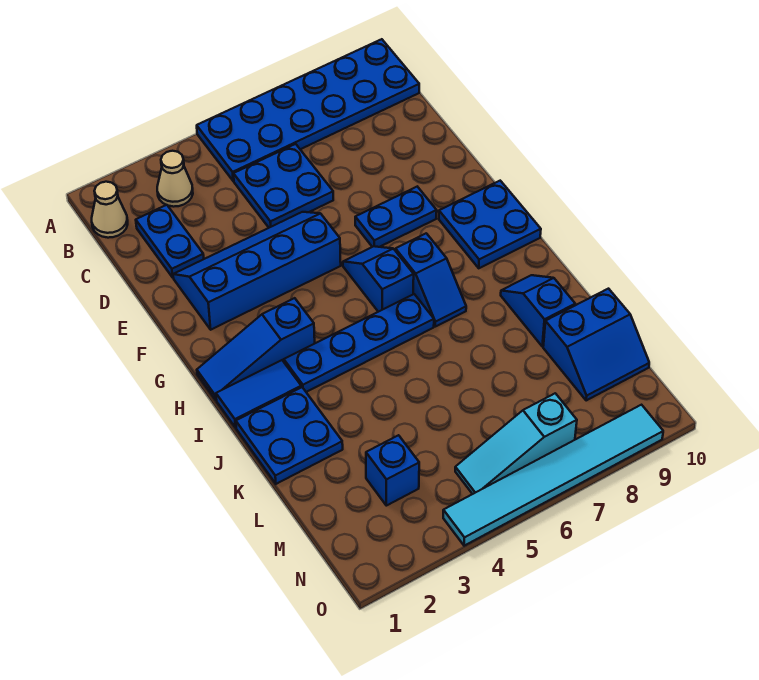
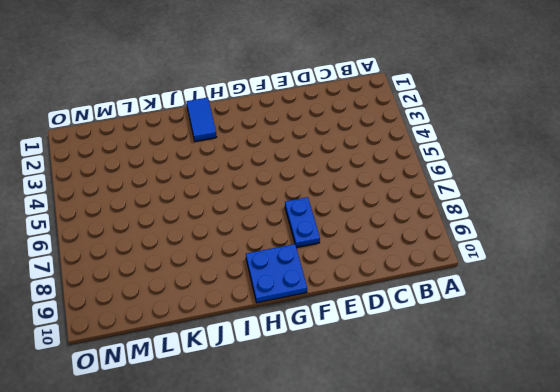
none -> blue plate A5:B10 level 1
none -> tan cone B1 level 1
none -> tan cone B3 level 1

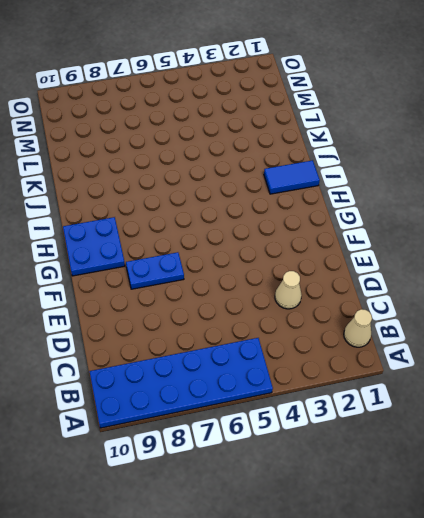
tan cone D3 level 1 -> tan cone B3 level 1
none -> blue plate C2:D2 level 1
none -> blue plate C5:D6 level 1
none -> blue slope E2:F5 level 1 top F

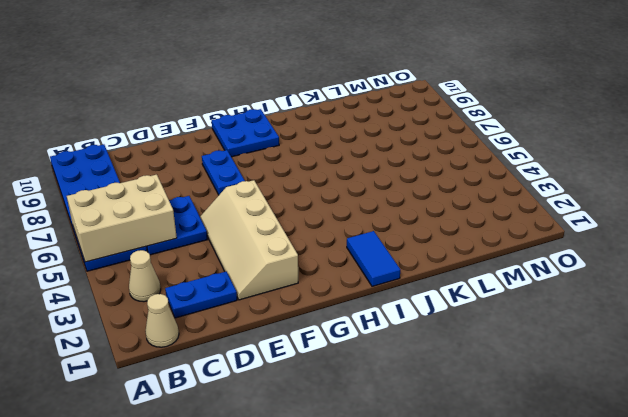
tan brick A5:C6 level 2 -> none
tan slope E2:F5 level 1 top F -> blue slope E2:F5 level 1 top F
none -> blue slope G6:H6 level 1 top H
none -> blue slope H1:H3 level 1 top 3
none -> blue slope H7:I7 level 1 top H

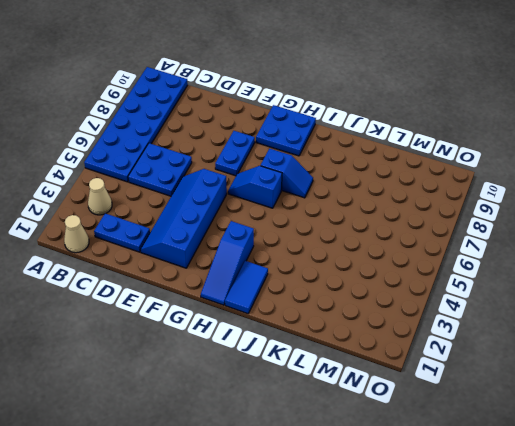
none -> blue plate I3:I6 level 1
none -> blue plate J1:K2 level 1
none -> blue slope J9:K9 level 1 top K

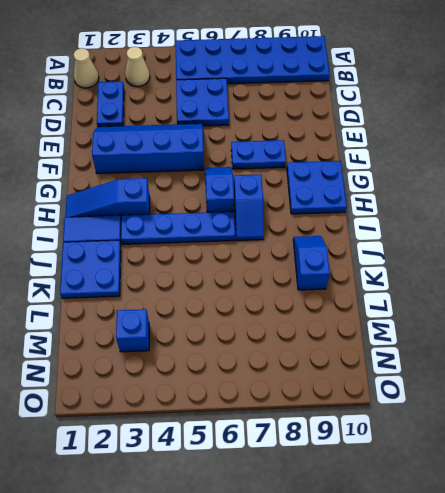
none -> blue slope L9:M10 level 1 top L
none -> cyan slope N5:N7 level 1 top 7
none -> cyan tile O4:O9 level 1

